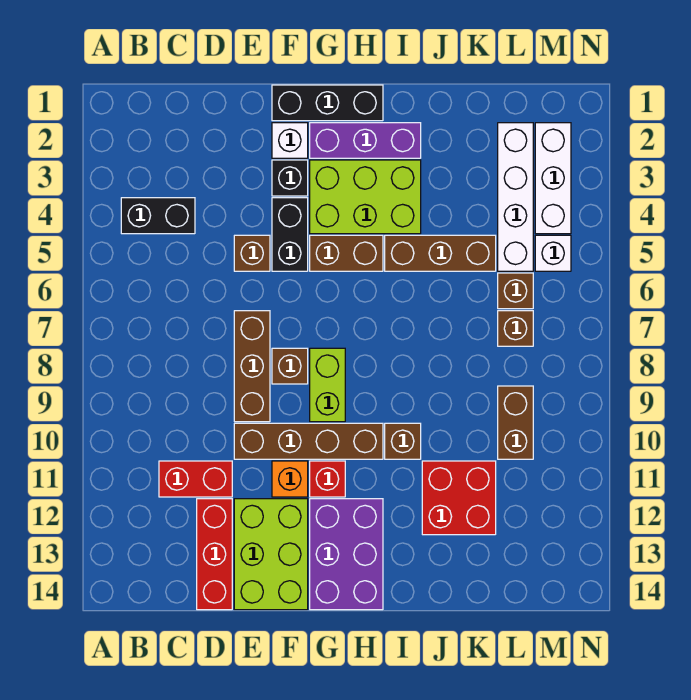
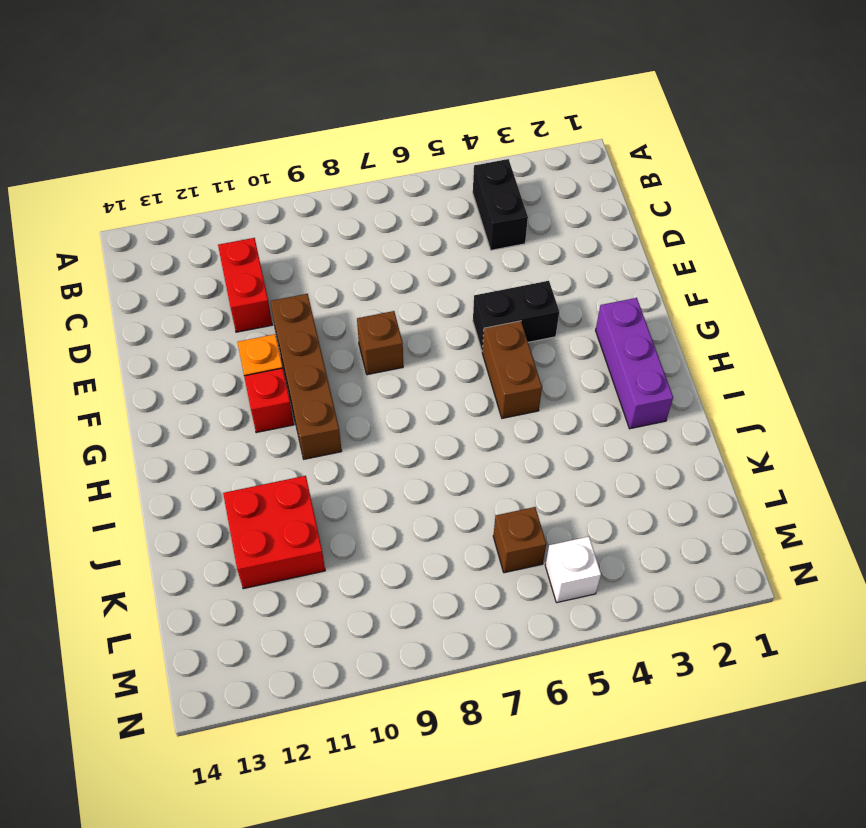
none -> red brick D12:D14 level 1
none -> brown brick E5 level 1
none -> brown brick E7:E9 level 1

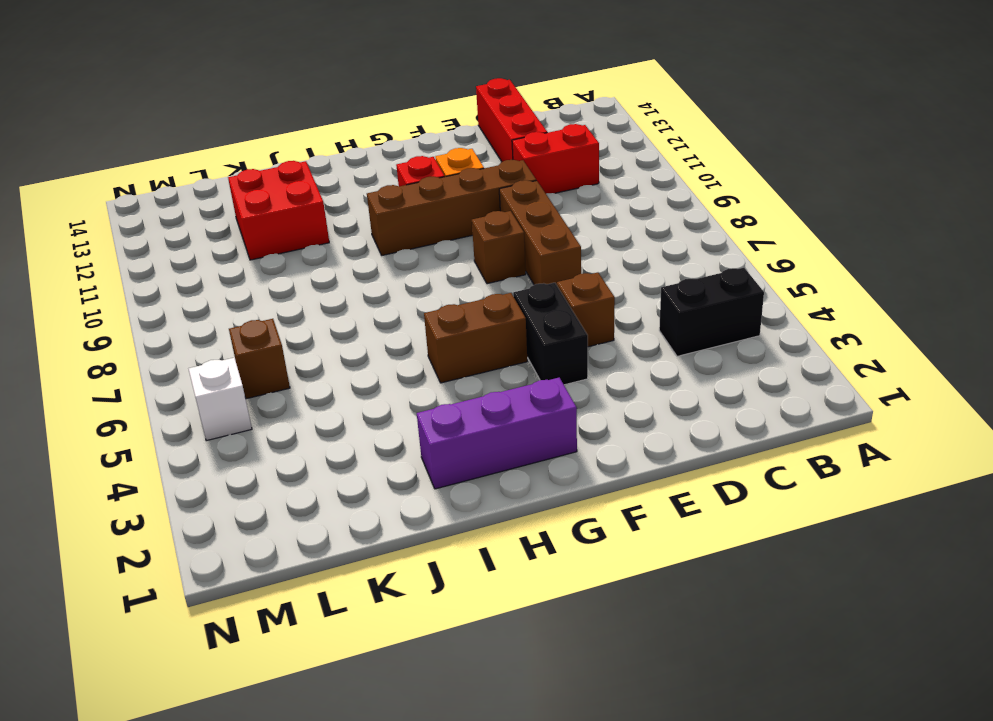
none -> lime brick E12:F14 level 1
none -> black brick F1:H1 level 1
none -> white brick F2 level 1

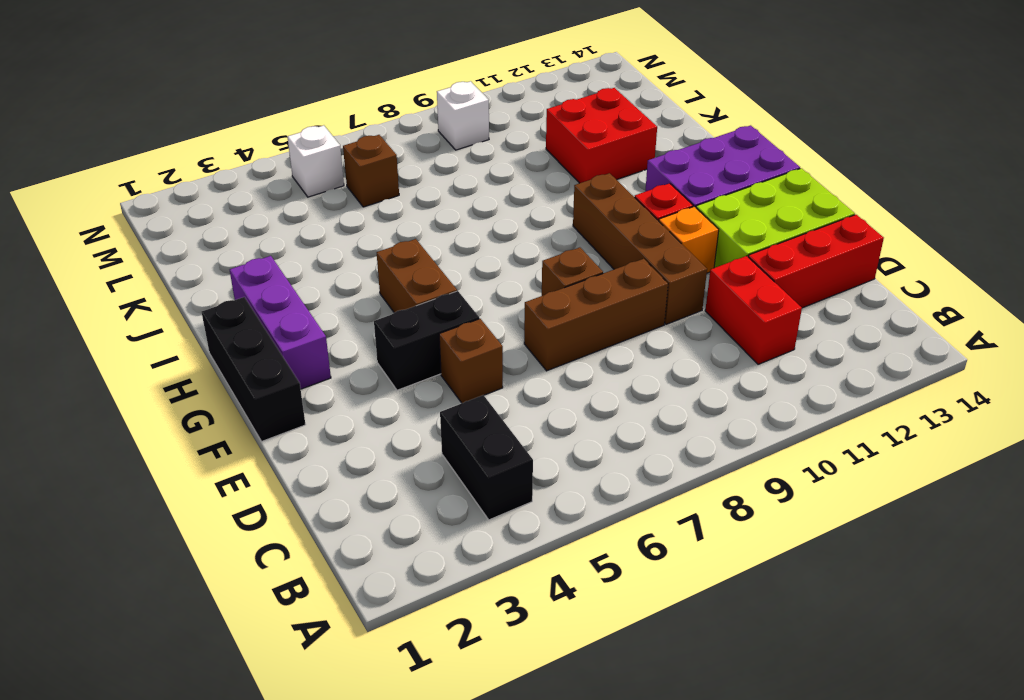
white brick M9 level 1 -> white brick F2 level 1
none -> black brick F3 level 1
none -> lime brick G3:I4 level 1
none -> lime brick G8:G9 level 1

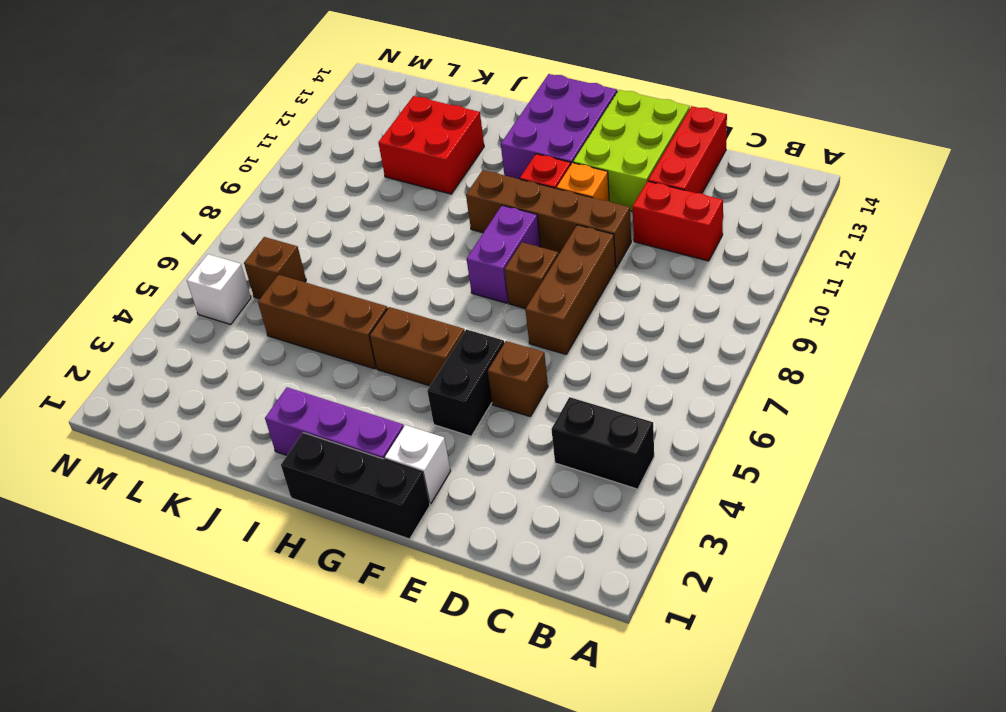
purple brick G8:G9 level 1 -> lime brick G8:G9 level 1
none -> black brick F3 level 1
none -> lime brick G3:I4 level 1
none -> brown brick I10 level 1

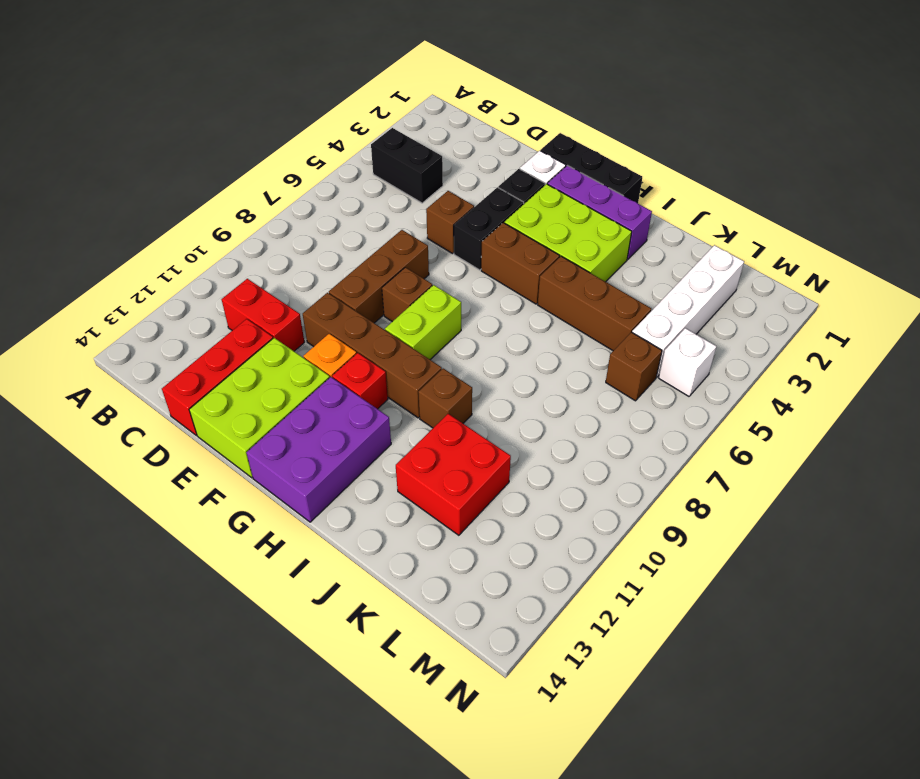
none -> brown brick L7 level 1
none -> brown brick L9:L10 level 1
none -> white brick M2:M4 level 1

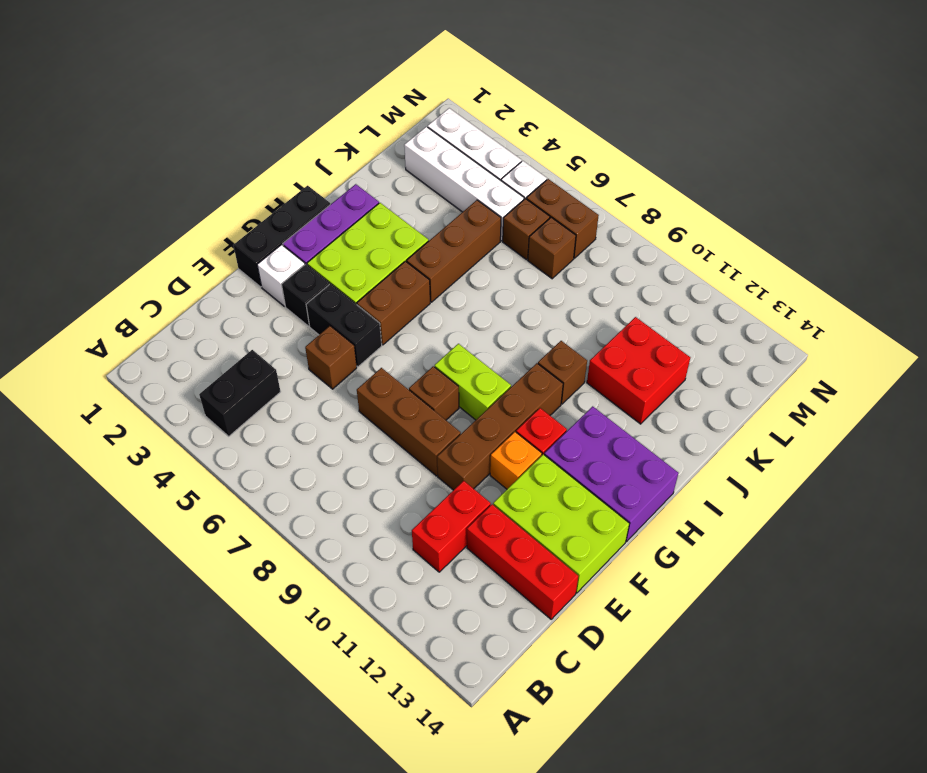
brown brick M6:M7 level 1 -> brown brick L9:L10 level 1

